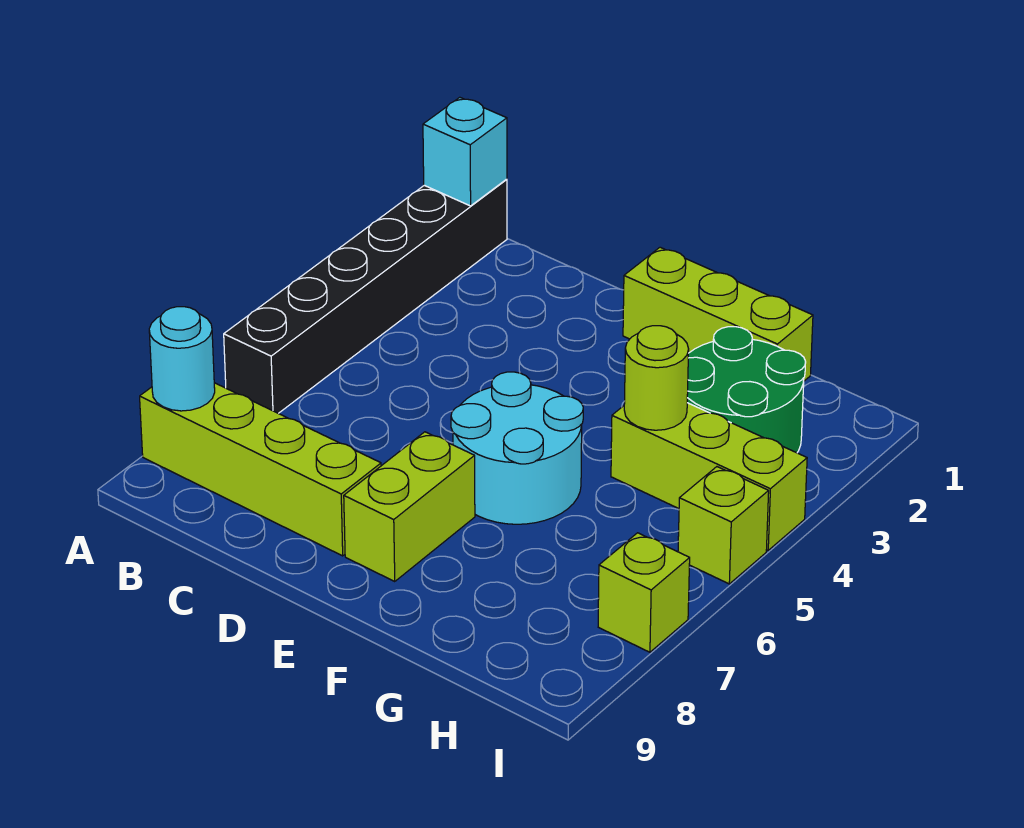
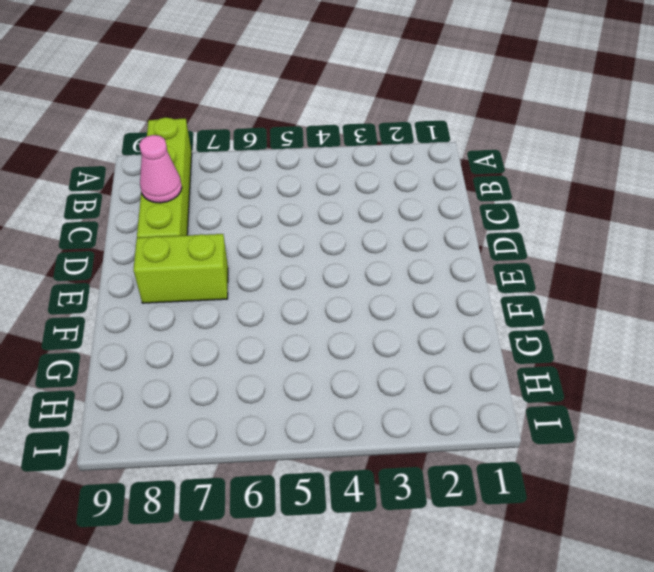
pink cone C8 level 2 -> none
none -> black brick A1:A6 level 1
none -> lime brick E1:G1 level 1
none -> cyan round brick E5:F6 level 1

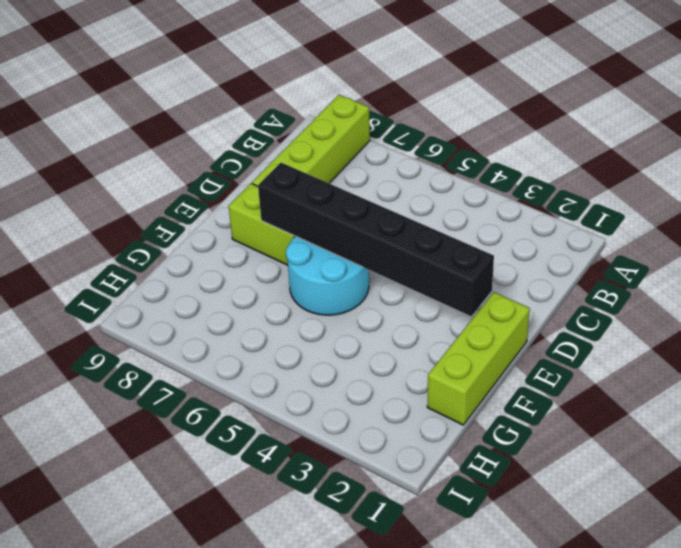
black brick E2:E7 level 2 -> black brick A1:A6 level 1
none -> green round brick G2:H3 level 1
none -> lime brick G4:I4 level 1
none -> lime brick I5 level 1

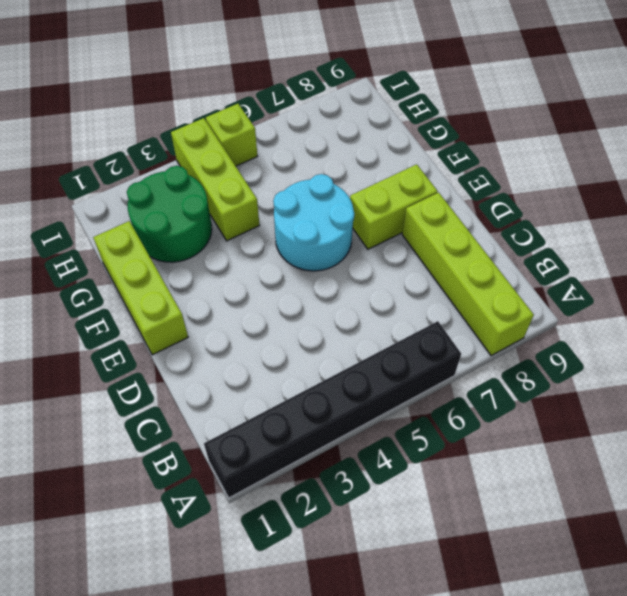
none -> lime brick I7 level 1
none -> cyan brick A1 level 2
none -> cyan round brick A8 level 2

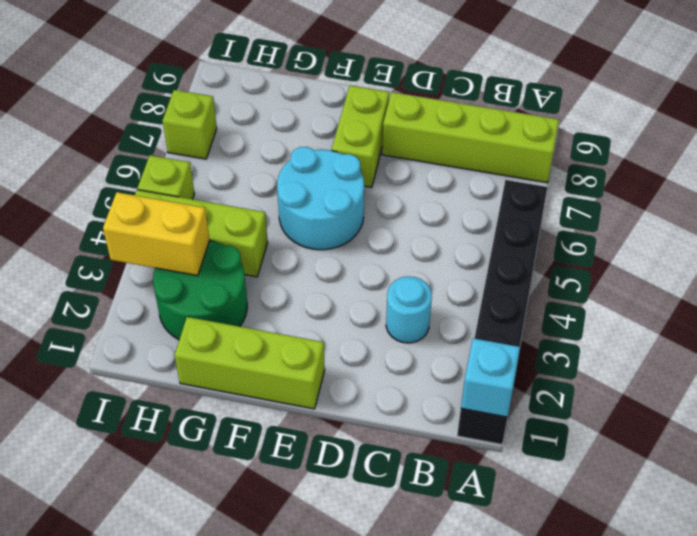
cyan round brick C3 level 1 -> cyan round brick A8 level 2
yellow brick H3:I3 level 2 -> none
none -> lime round brick G4 level 2

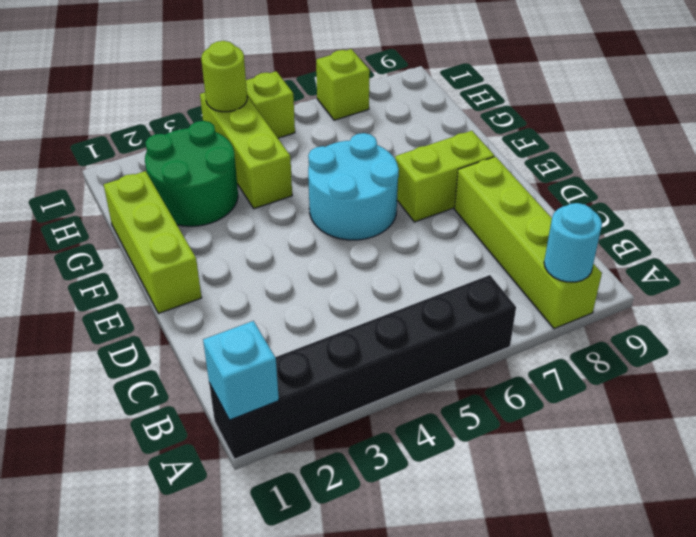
lime round brick I4 level 2 -> lime round brick G4 level 2

